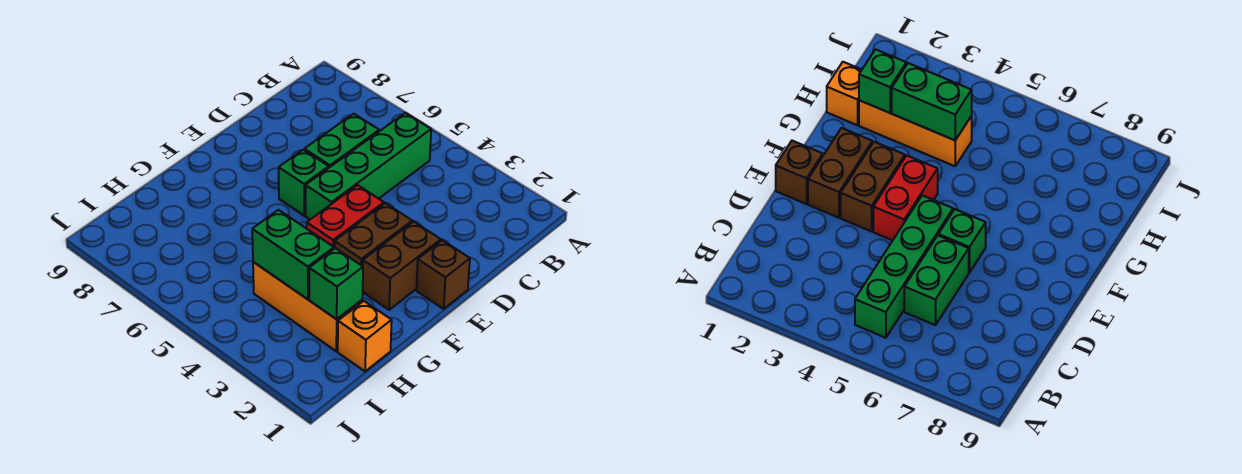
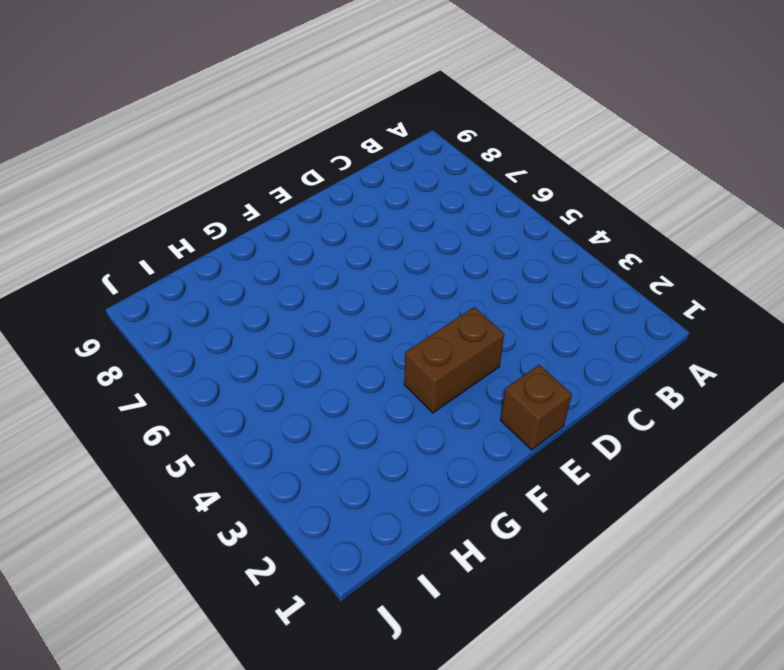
none -> green brick B5:E5 level 1
none -> green brick C6:D6 level 1

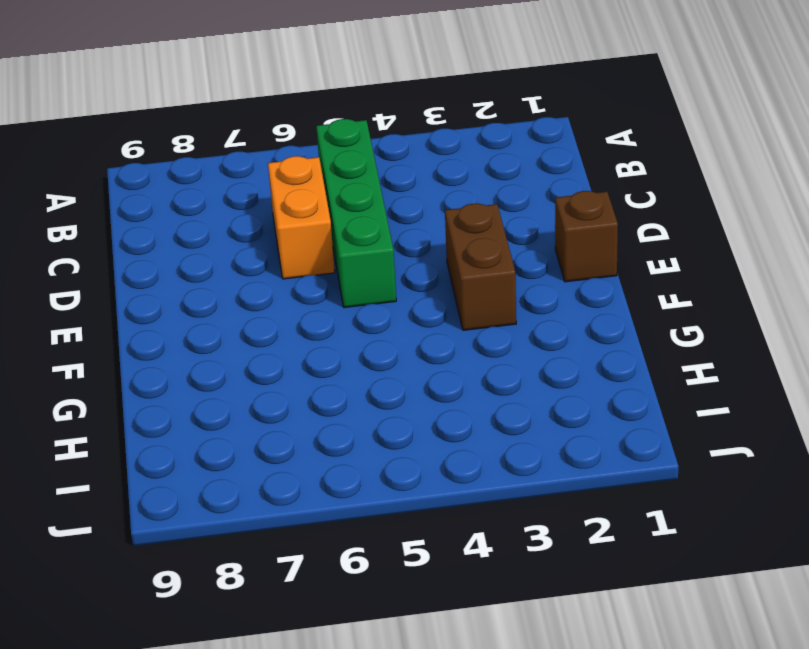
orange brick C6:D6 level 1 -> green brick C6:D6 level 1
none -> brown brick E2:F2 level 1
none -> red brick E4:F4 level 1

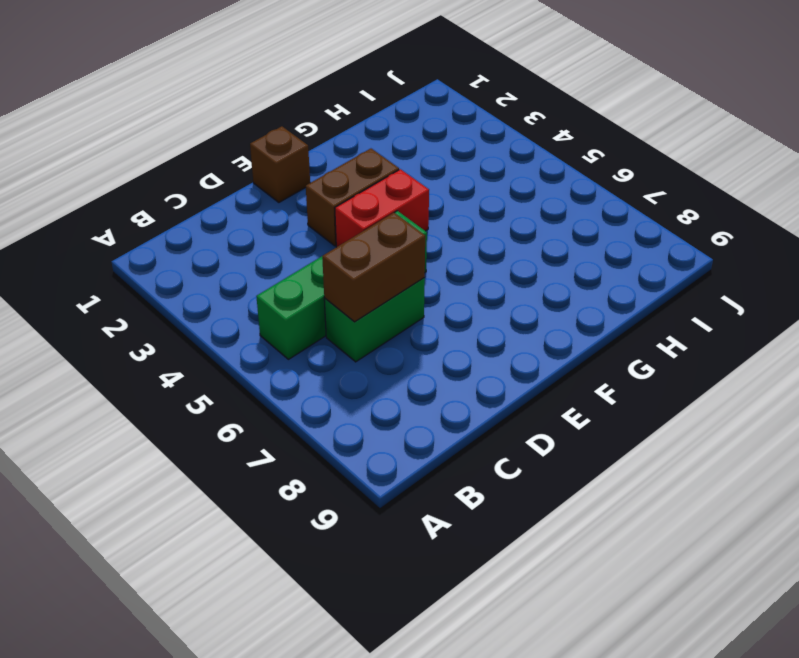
brown brick C6:D6 level 2 -> brown brick E2:F2 level 1
none -> green brick E6 level 1
none -> orange brick H1 level 1

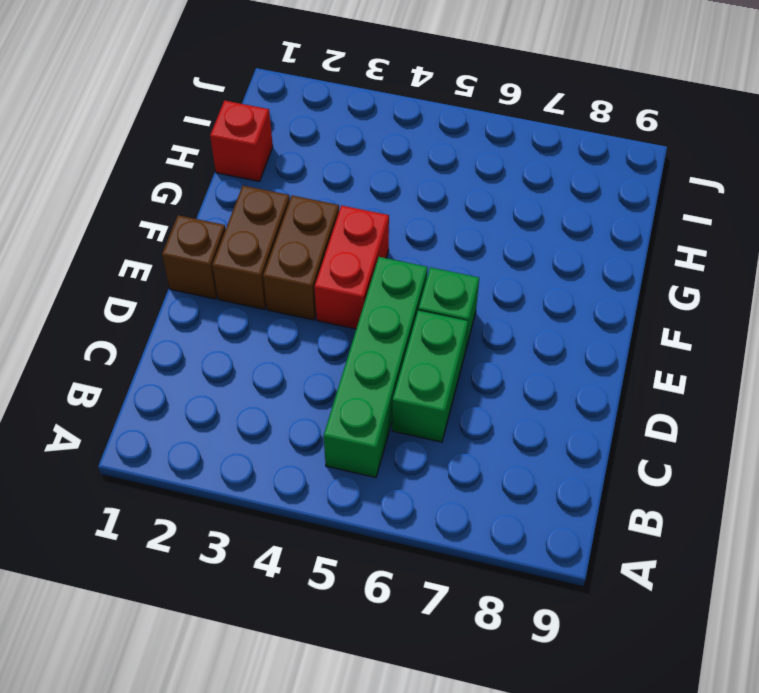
red brick H1 level 1 -> orange brick H1 level 1
none -> orange brick H2:H4 level 1
none -> green brick H2 level 2

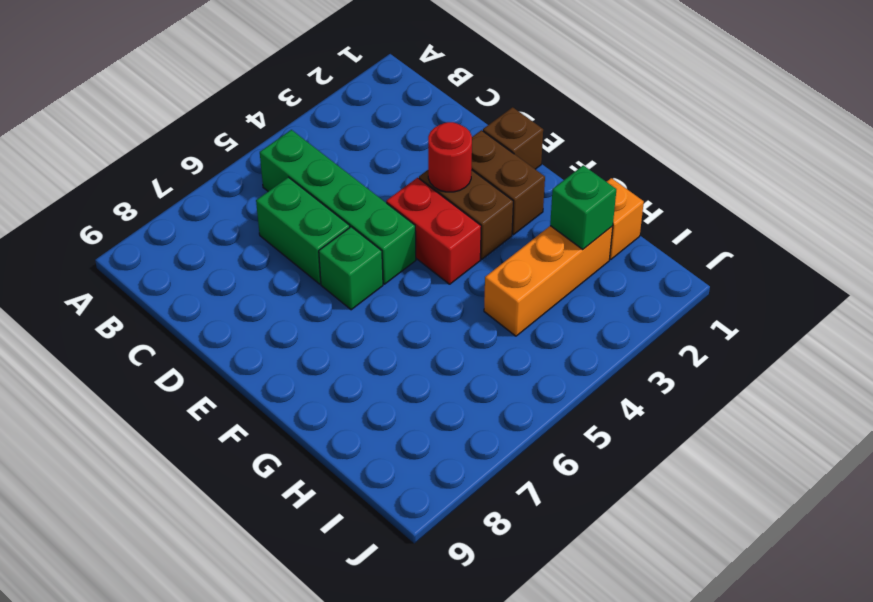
red round brick E3 level 2 -> none
none -> green brick H3:H4 level 2

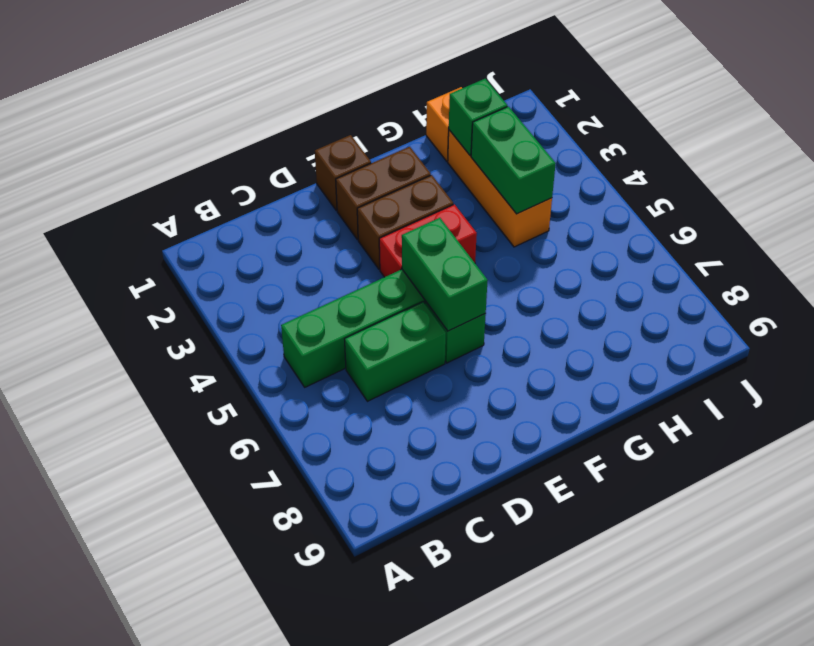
green brick E5:E6 level 2 -> none

